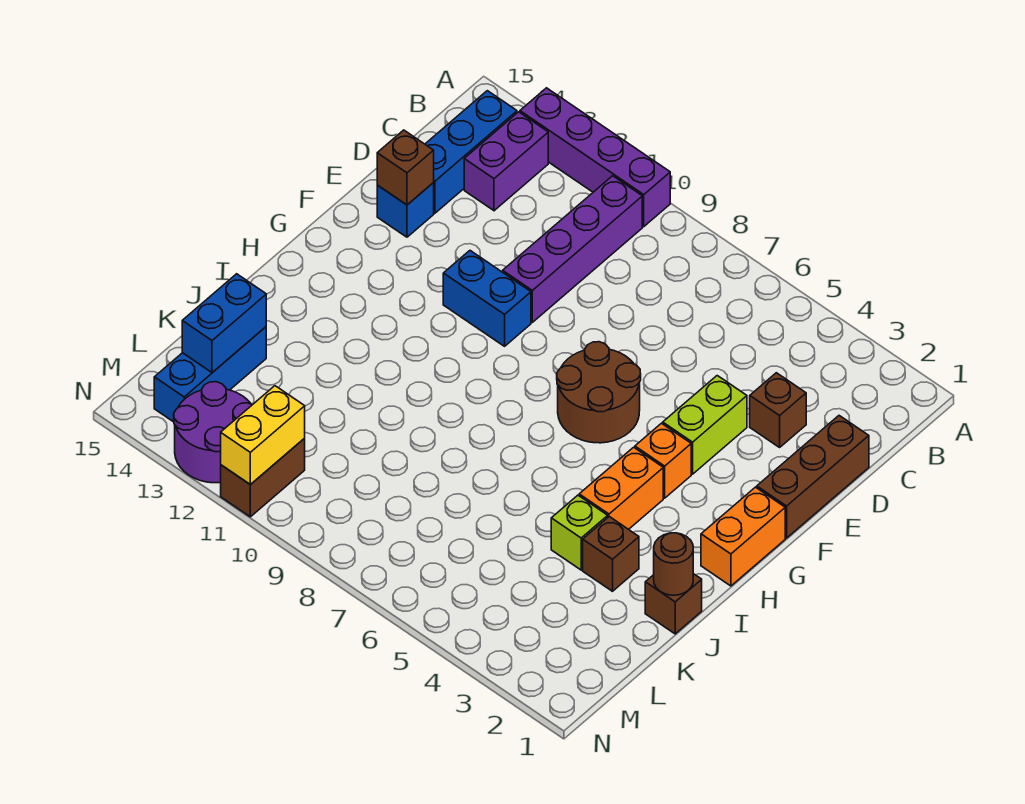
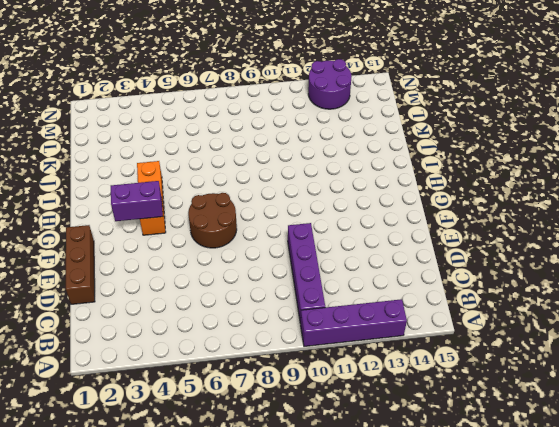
purple brick G3:G4 level 2 -> purple brick B13:C13 level 1
none -> blue brick B14:D14 level 1
none -> brown brick D3 level 1
none -> lime brick E4:F4 level 1

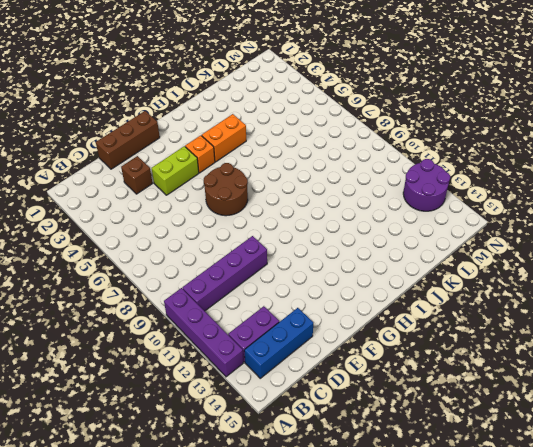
none -> blue brick E14 level 1
none -> blue brick F10:F11 level 1
none -> orange brick G1:H1 level 1

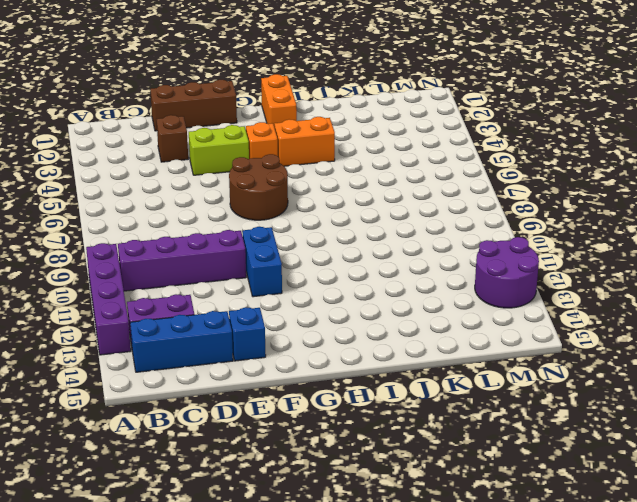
orange brick H1:H2 level 1 -> orange brick G1:H1 level 1
none -> brown brick J1 level 1
none -> brown brick J3 level 1
none -> lime brick J4 level 1

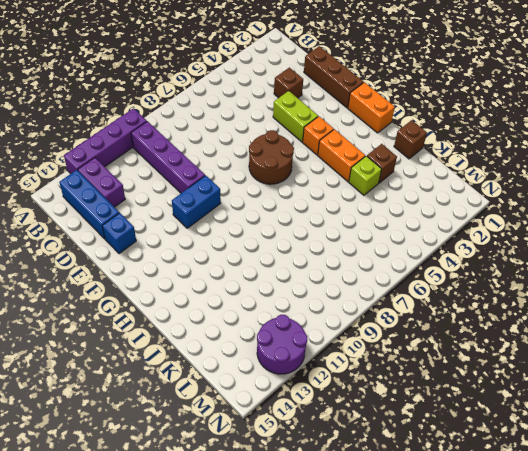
none -> blue brick K14:M14 level 1
none -> brown brick M11:N11 level 1
none -> brown brick E14 level 2

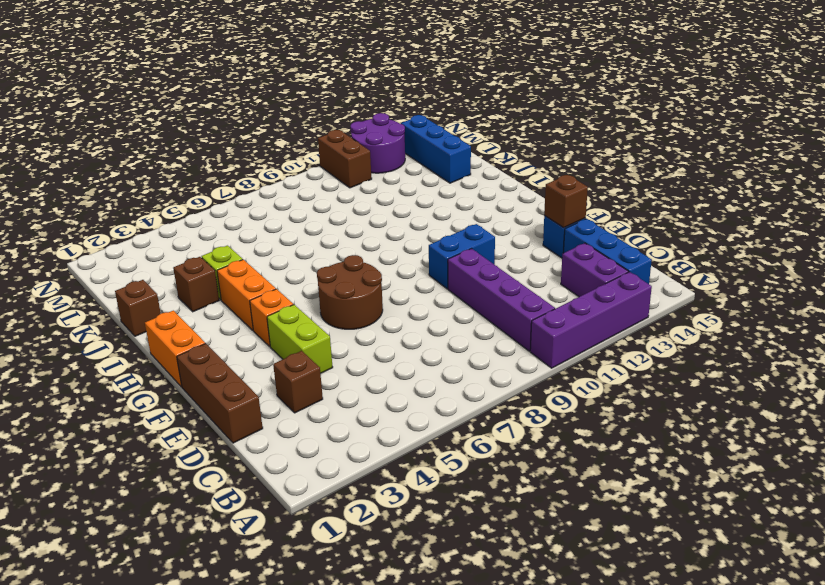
none -> brown round brick J1 level 2
none -> blue brick K14:L14 level 2
none -> yellow brick M11:N11 level 2

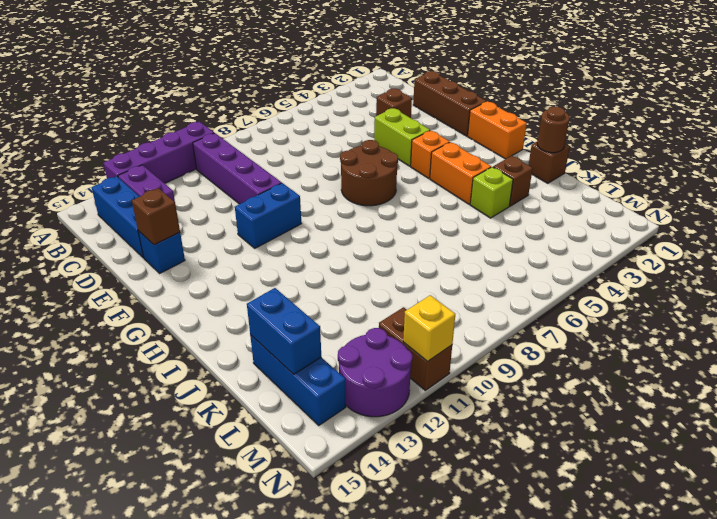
yellow brick N11 level 2 -> yellow brick M11:N11 level 2

